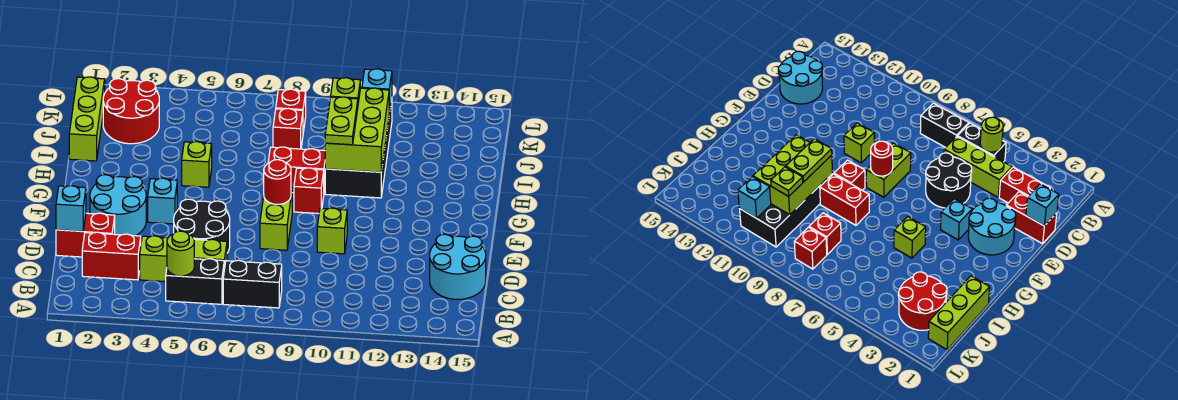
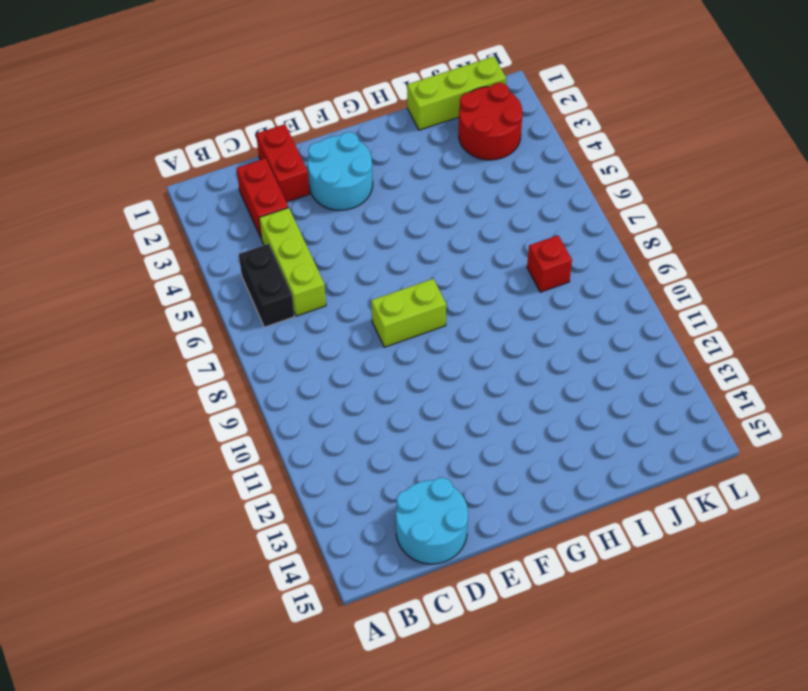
none -> black brick B7:B8 level 1
none -> black round brick D5:E6 level 1
none -> lime brick E10 level 1

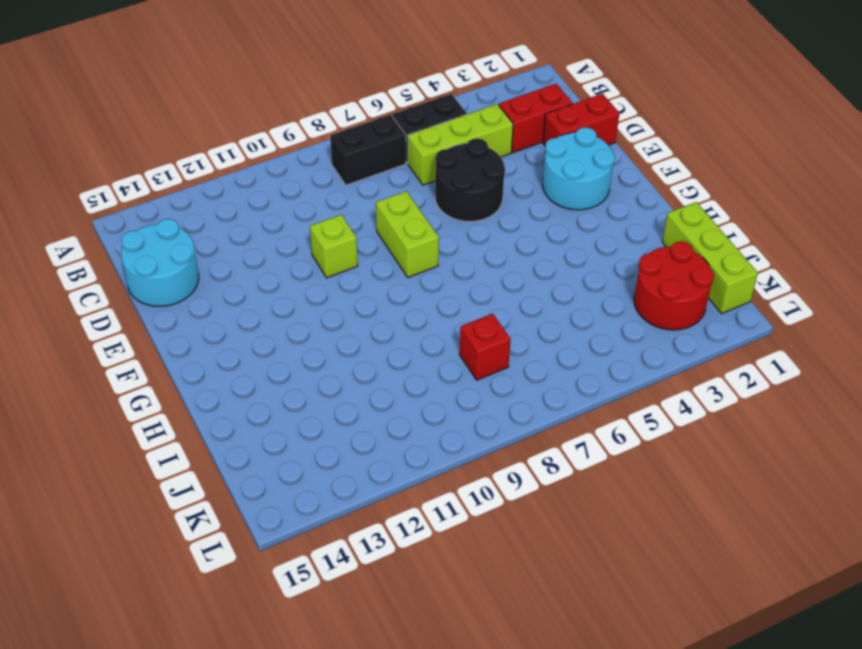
none -> cyan brick F4 level 1
none -> red brick G9 level 1
none -> lime brick H5 level 1

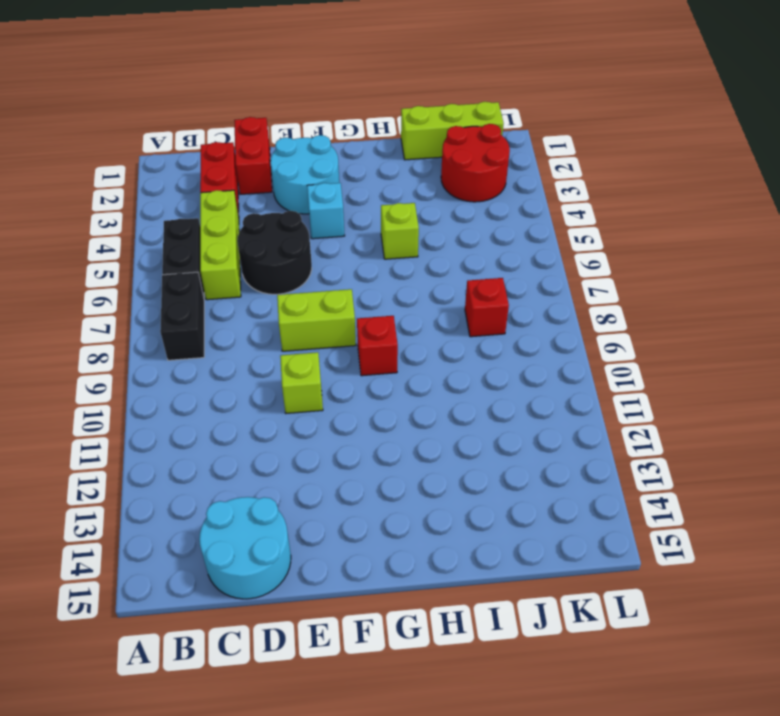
none -> red brick H8:H9 level 1
none -> black brick H10:K11 level 1
none -> red brick K8 level 1

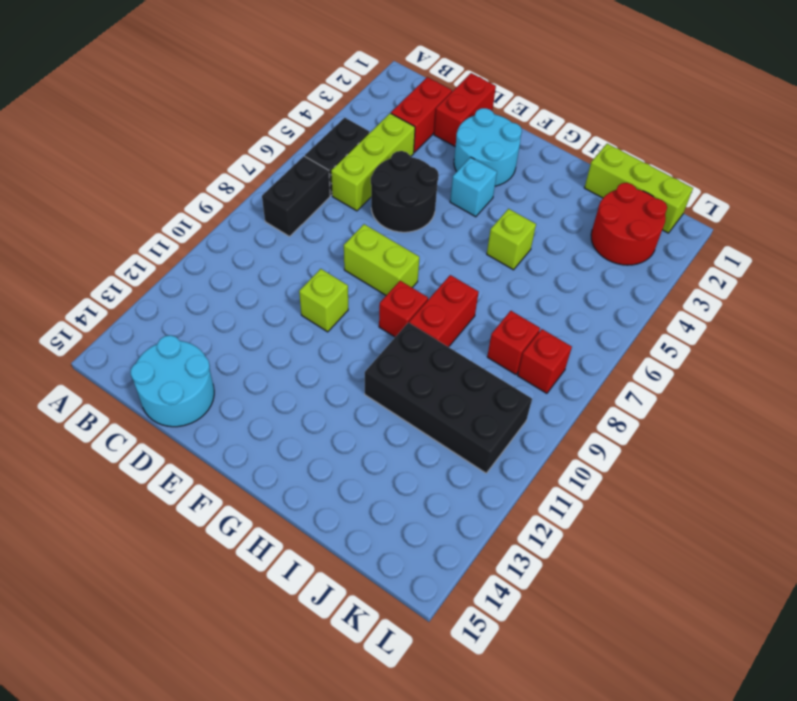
none -> lime round brick B5 level 2
none -> cyan brick D1 level 2
none -> red round brick F8 level 2

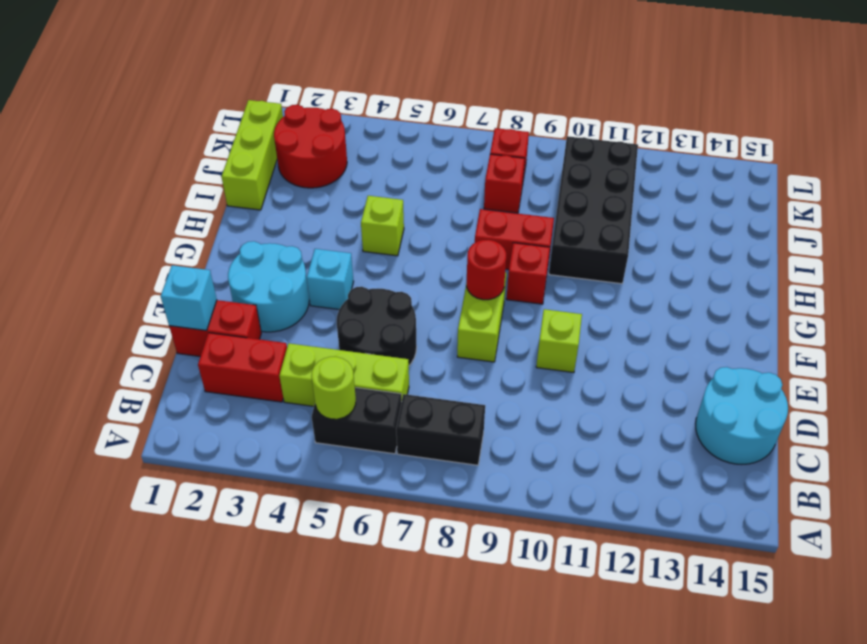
none -> lime brick H10:J11 level 2
none -> cyan brick K11 level 2
none -> lime plate H10:I10 level 3

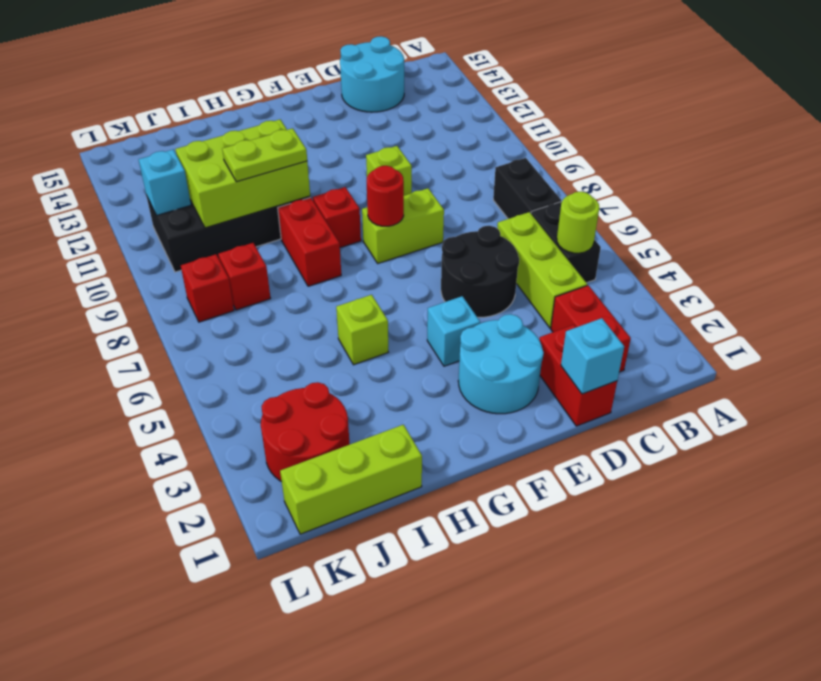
none -> lime plate J10 level 3

